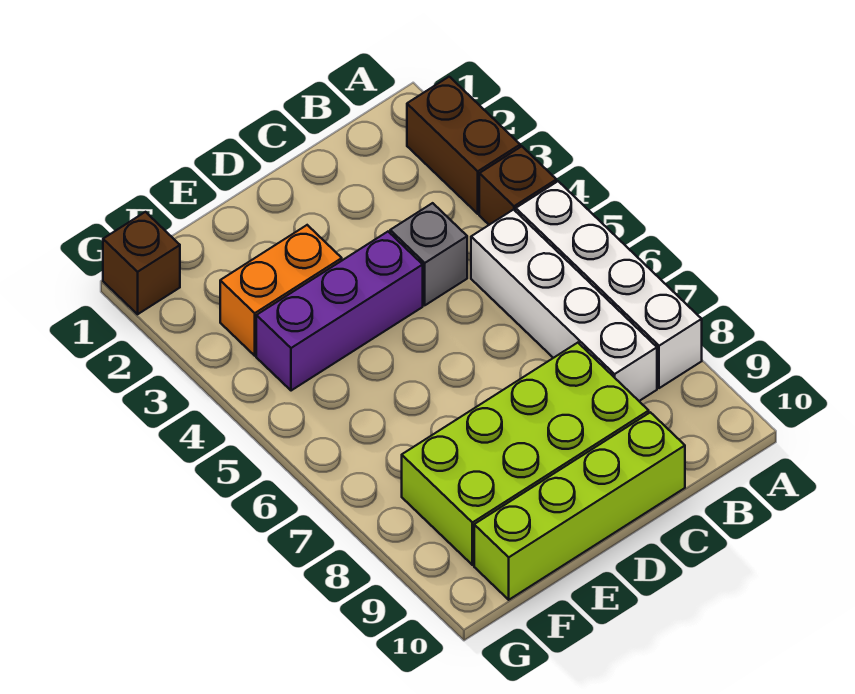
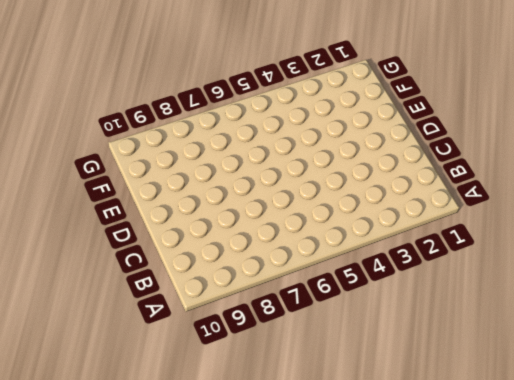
none -> brown brick A2:A3 level 1
none -> brown brick A4 level 1

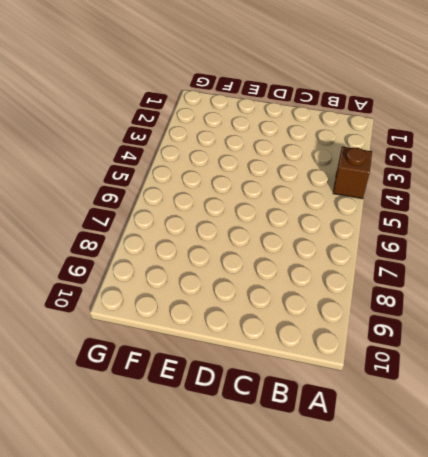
none -> brown brick A2:A3 level 1
none -> white brick A5:A8 level 1

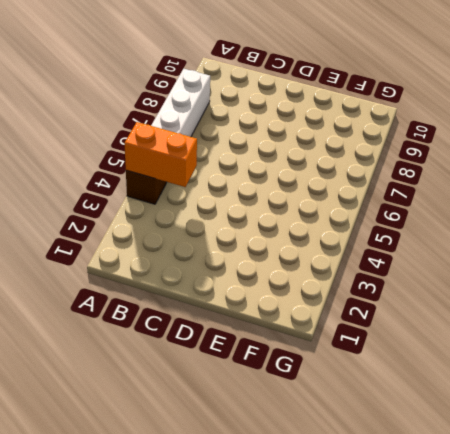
orange brick A4:B4 level 2 -> orange brick E3:F3 level 1
none -> brown brick A2:A3 level 1
none -> white brick B5:B8 level 1

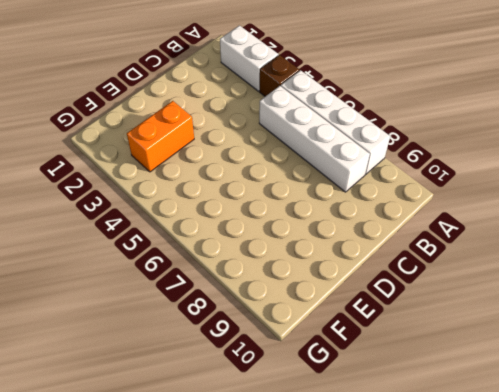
white brick A2:A3 level 1 -> brown brick A2:A3 level 1
none -> grey brick C4 level 1
none -> lime brick C8:F9 level 1

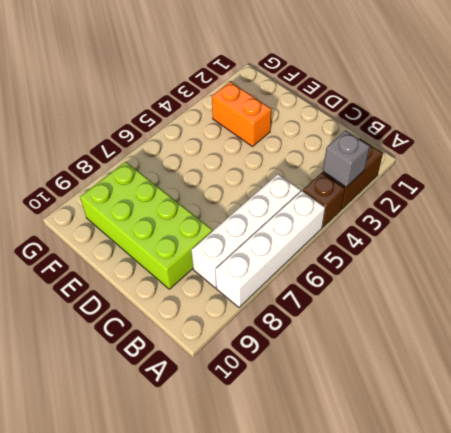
grey brick A3 level 2 -> grey brick C4 level 1
none -> lime brick C10:F10 level 1
none -> purple brick D4:F4 level 1

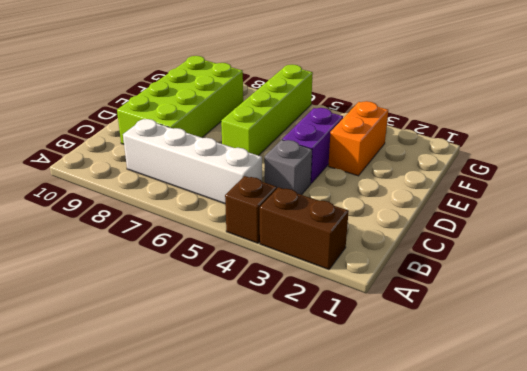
purple brick D4:E4 level 1 -> purple brick D4:F4 level 1
lime brick D6:G6 level 1 -> lime brick C10:F10 level 1
none -> white brick A5:A8 level 1
none -> brown brick G1 level 1

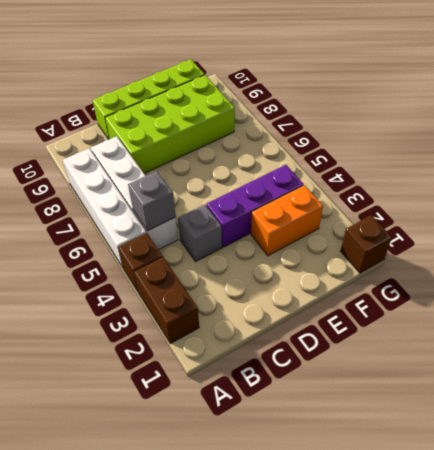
grey brick B5 level 2 -> none

